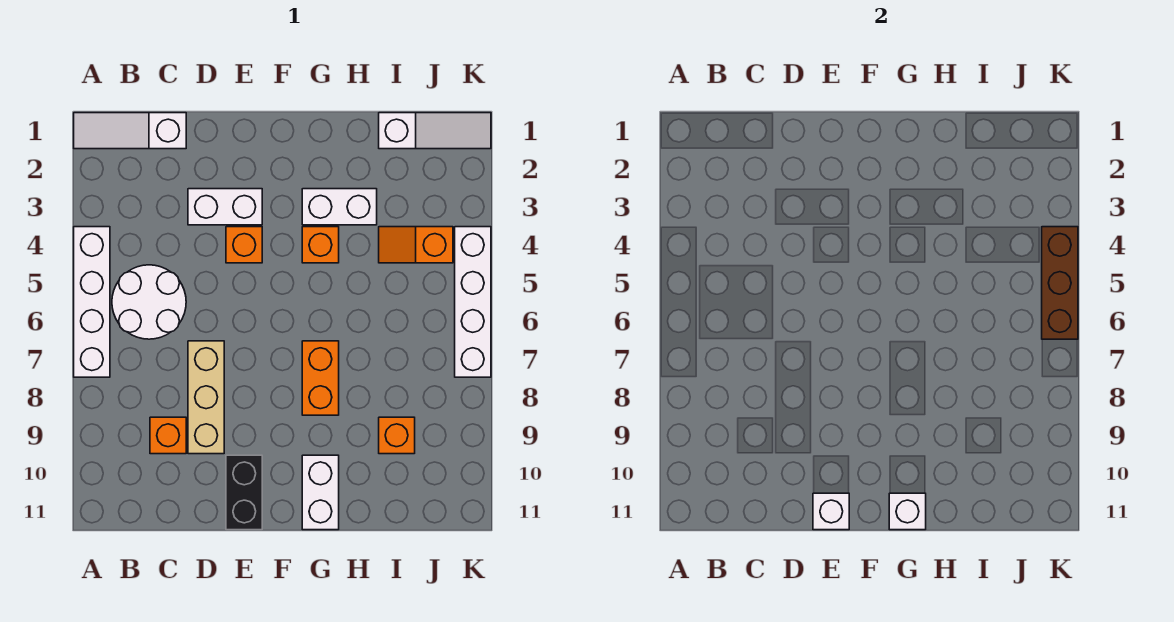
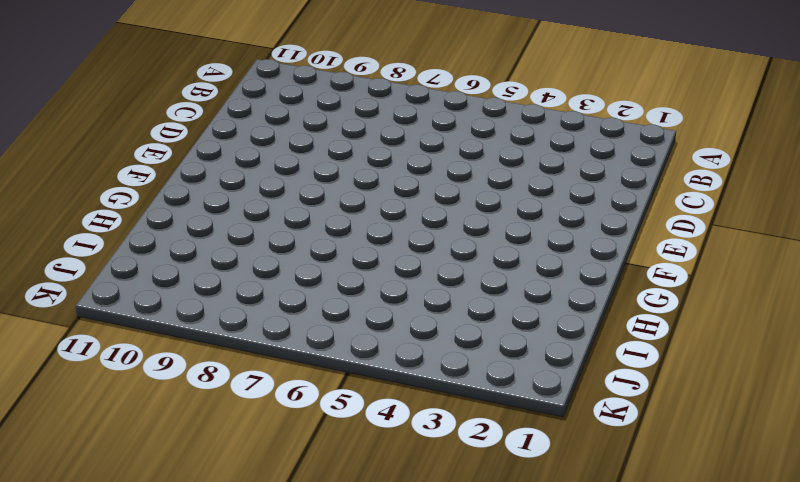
none -> white slope A1:C1 level 1 top C
none -> white brick A4:A7 level 1
none -> white round brick B5:C6 level 1

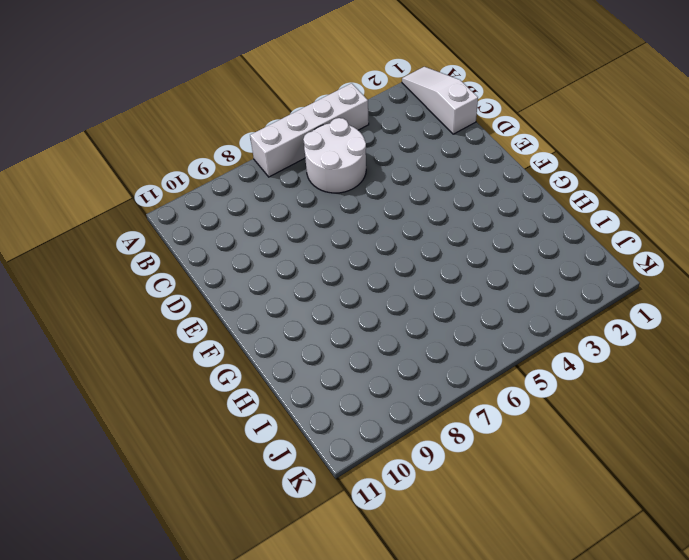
none -> orange brick C9 level 1
none -> white brick D3:E3 level 1
none -> tan brick D7:D9 level 1

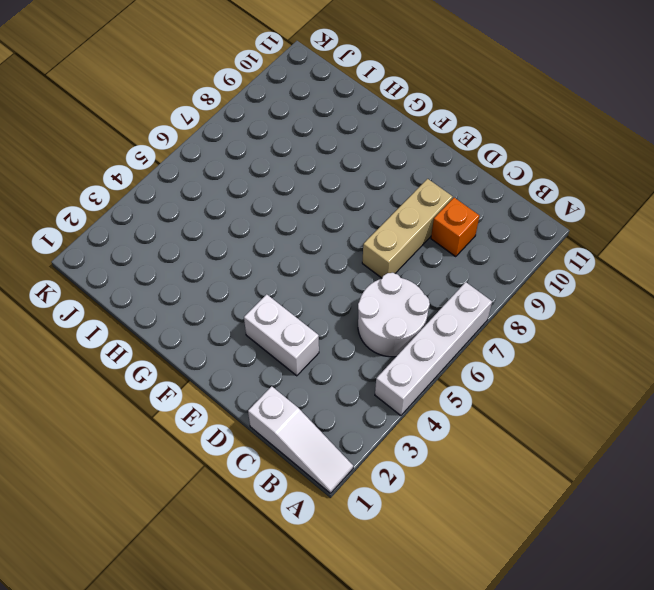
none -> orange brick E4 level 1
none -> black brick E10:E11 level 1
none -> white brick G3:H3 level 1

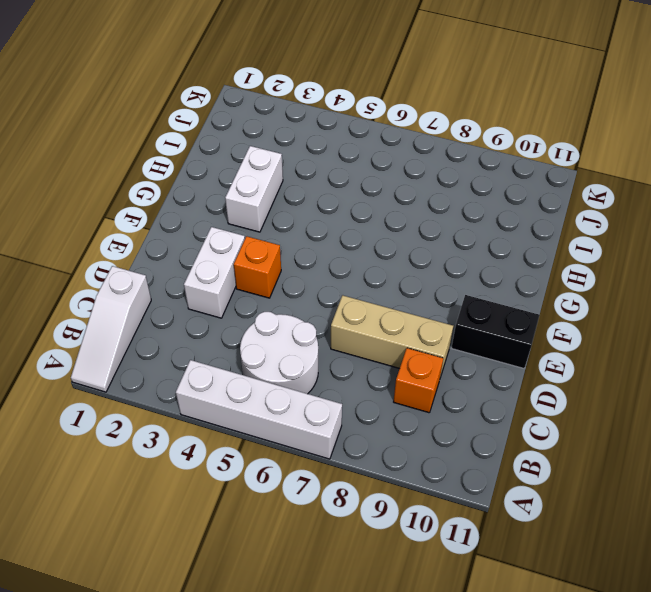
none -> orange brick G4 level 1
none -> orange brick G7:G8 level 1
none -> white brick G10:G11 level 1

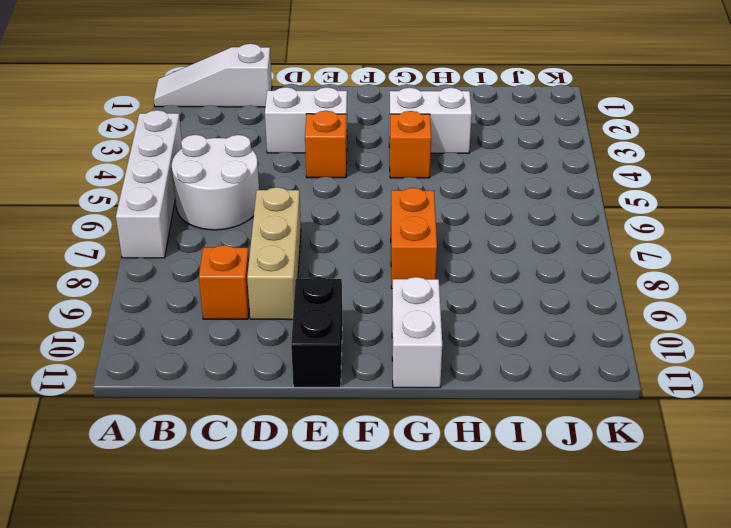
none -> white slope I1:K1 level 1 top I
none -> orange slope I4:J4 level 1 top J
none -> orange brick I9 level 1

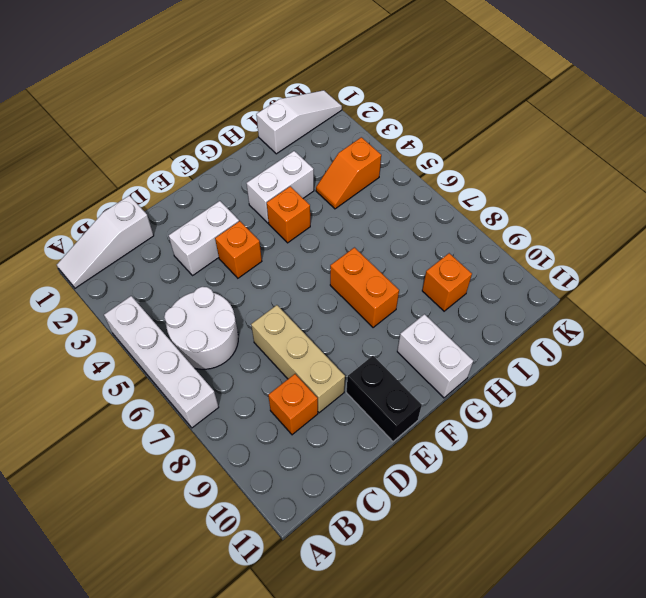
none -> white brick K4:K7 level 1
none -> white brick E11 level 2
none -> white brick G11 level 2

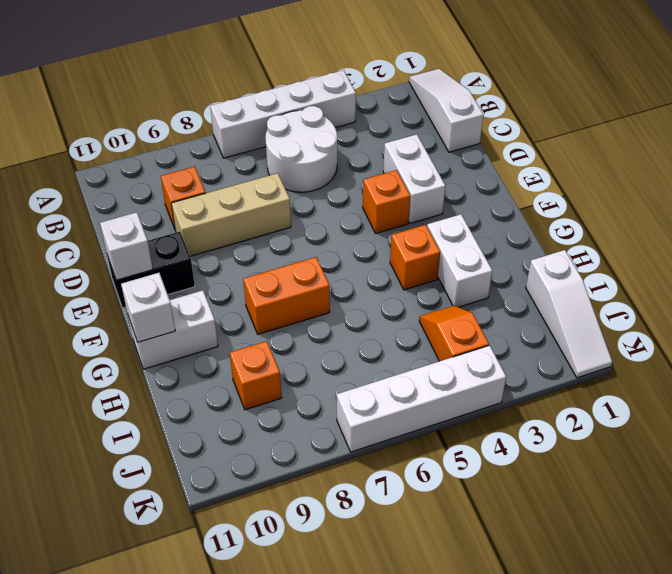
none -> brown brick K4:K6 level 2

